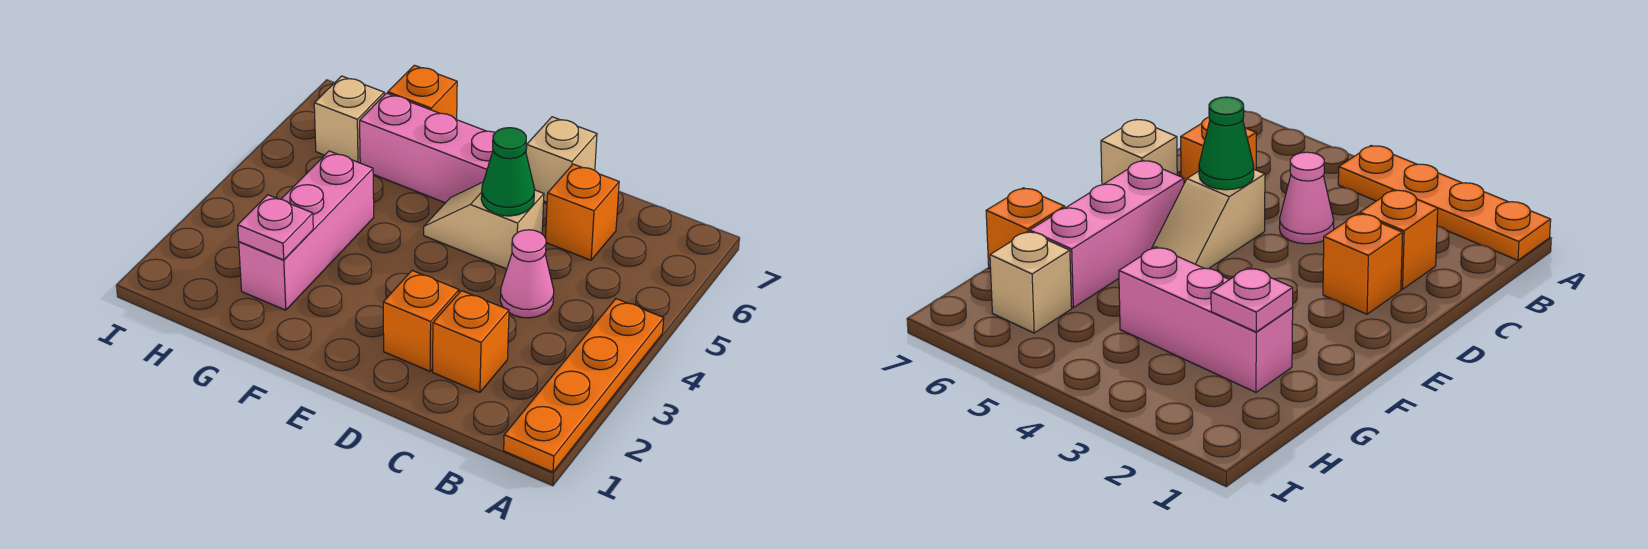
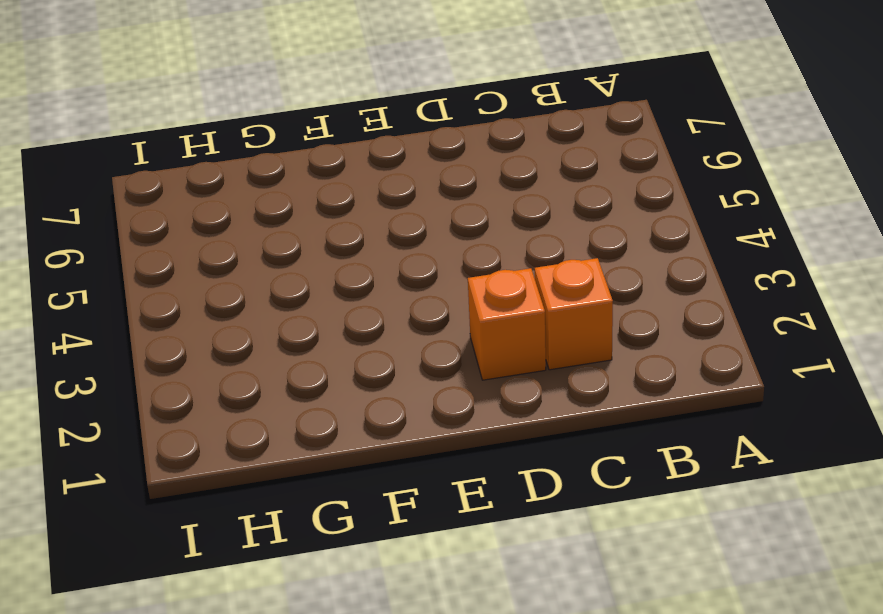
none -> orange plate A1:A4 level 1
none -> pink cone C4 level 1
none -> orange brick C6 level 1

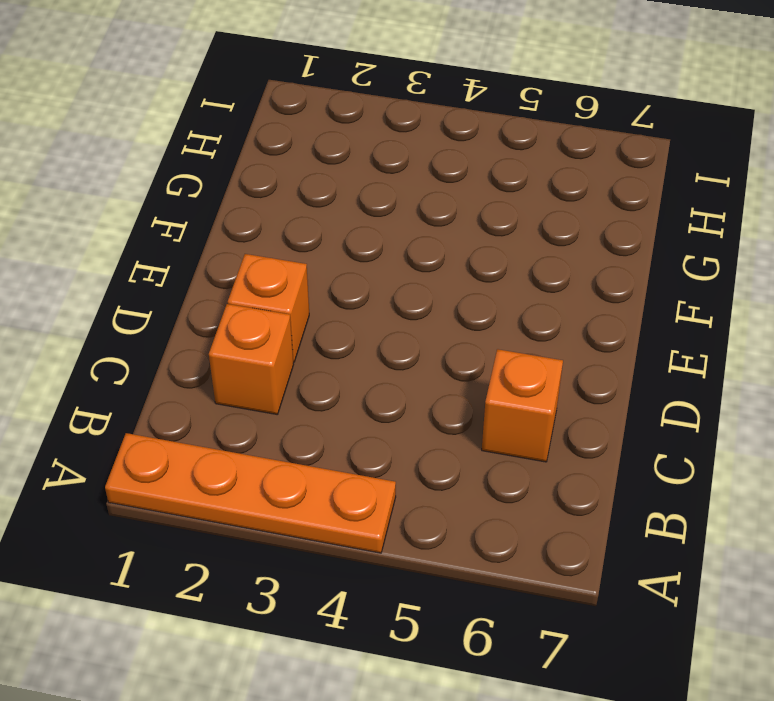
none -> pink cone C4 level 1
none -> tan slope D5:E5 level 1 top D
none -> tan brick D7 level 1

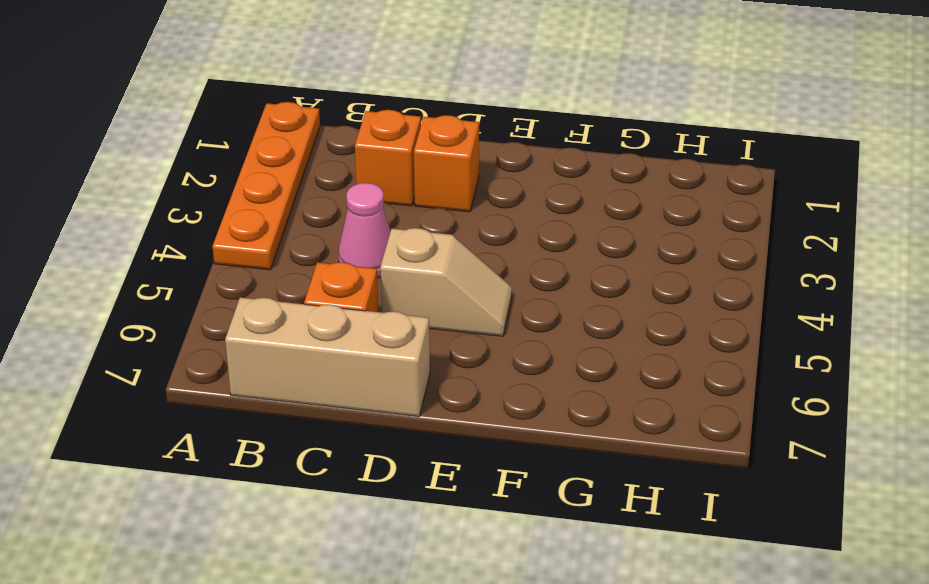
tan brick B7:D7 level 1 -> tan brick D7 level 1
none -> pink brick E6:G6 level 1
none -> pink brick G2:G4 level 1
none -> orange brick G7 level 1

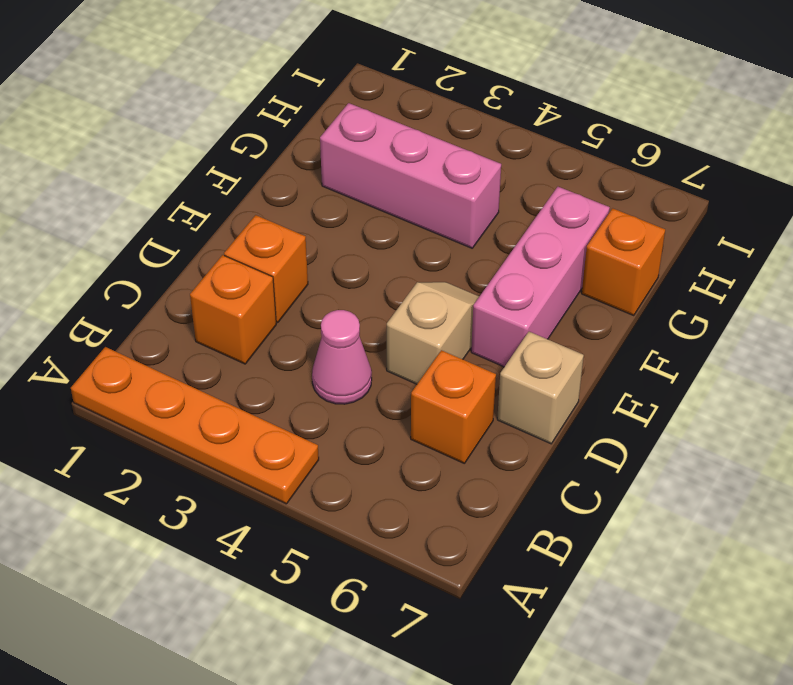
none -> tan brick H6 level 1
none -> green cone D5 level 2
none -> pink plate G2 level 2

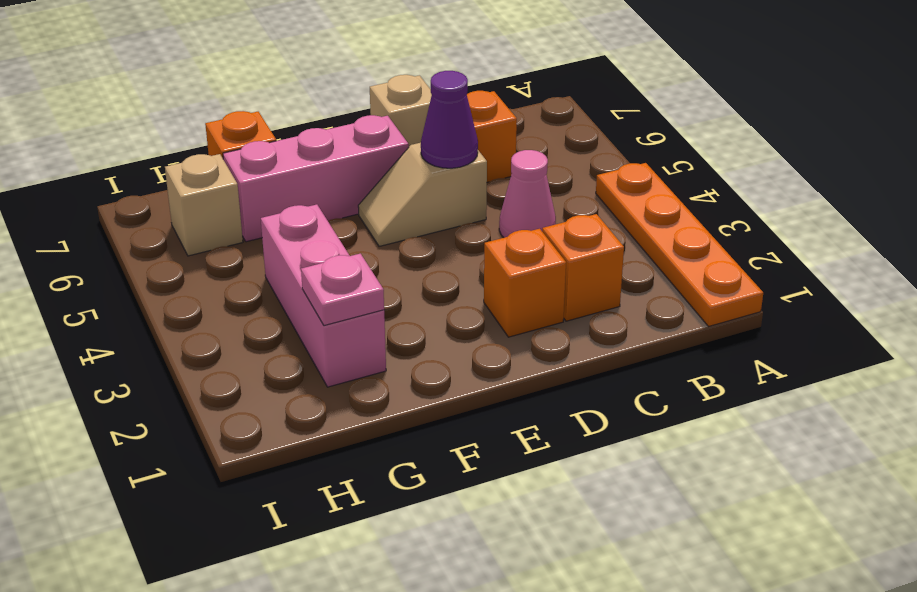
purple cone D5 level 2 -> green cone D5 level 2

